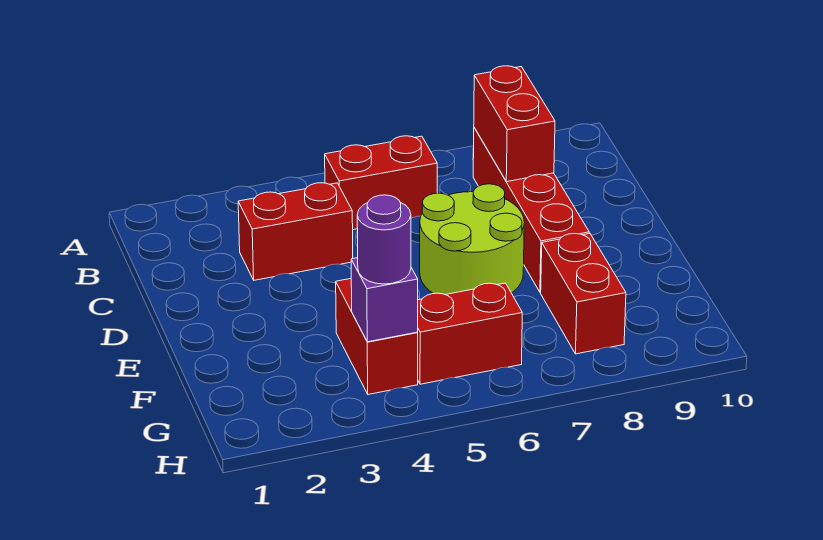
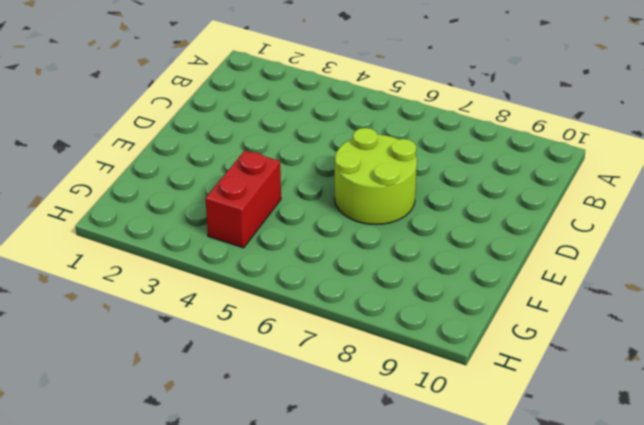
none -> red brick B5:B6 level 1
none -> red brick B8:E8 level 1

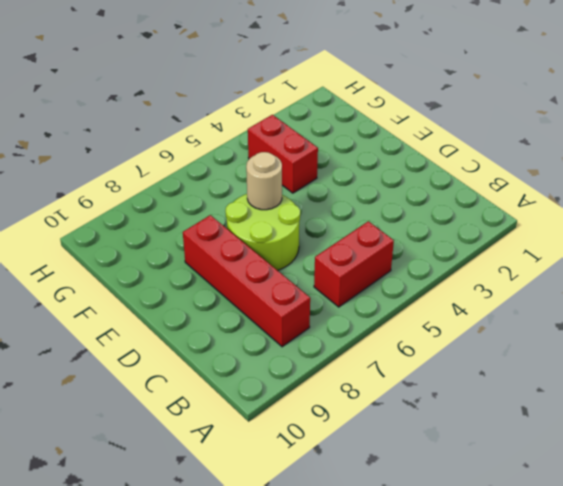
tan round brick E6 level 2 -> none
none -> red brick C3:C4 level 1
none -> red brick F8:G8 level 1

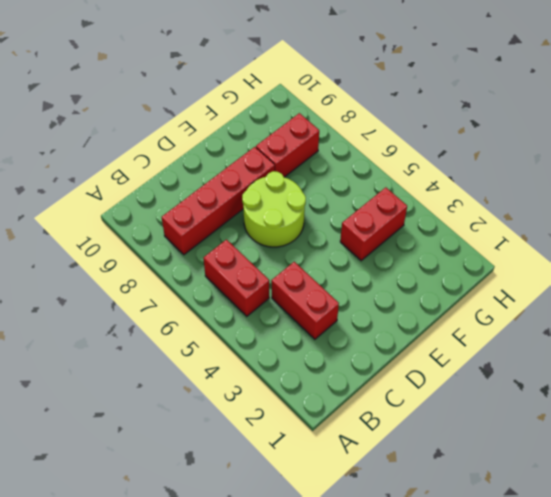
none -> red brick G5:G6 level 1
none -> red brick B8:C8 level 2

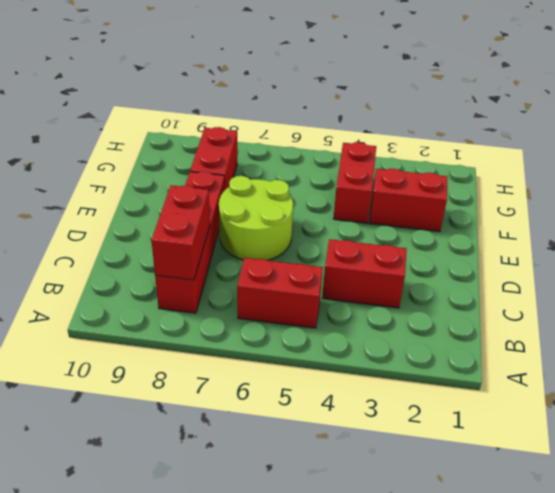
red brick F2:F3 level 1 -> red brick G5:G6 level 1
none -> purple brick G4 level 2
none -> purple round brick G4 level 3

